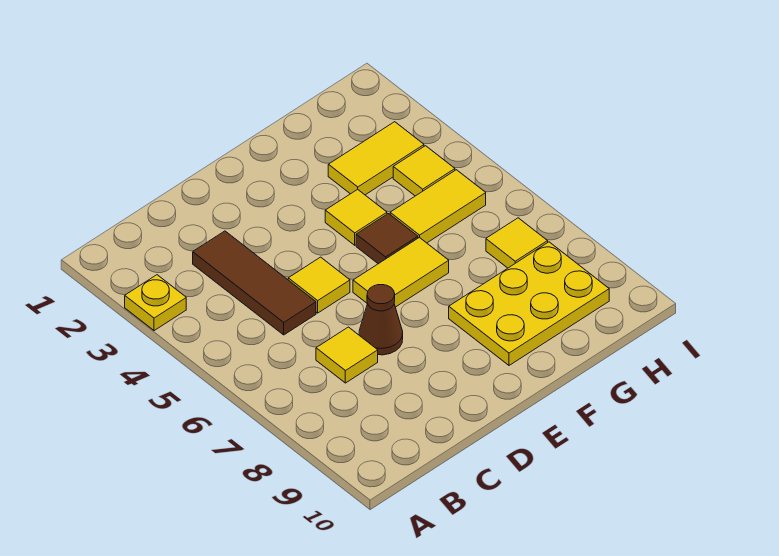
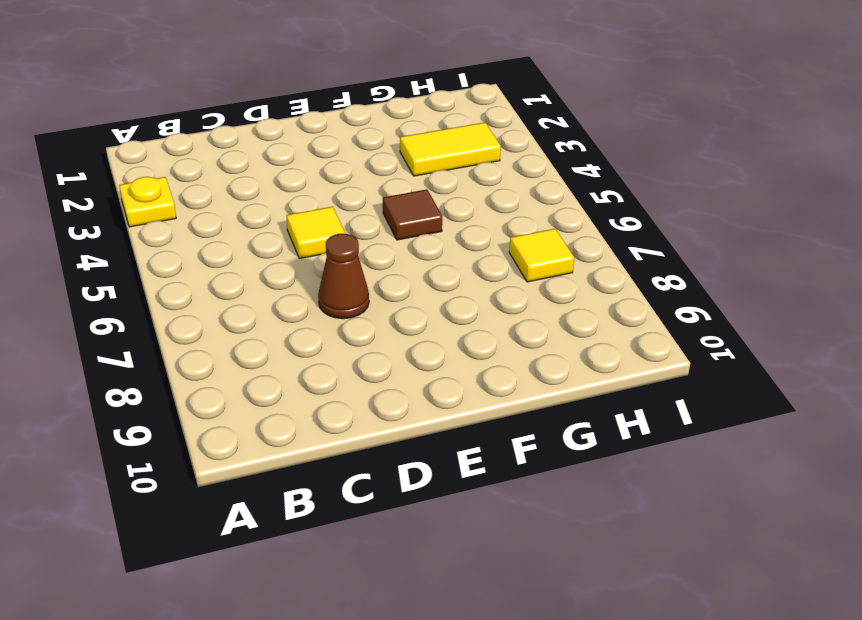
none -> brown tile C3:C5 level 1
none -> yellow tile C7 level 1
none -> yellow tile E6:F6 level 1

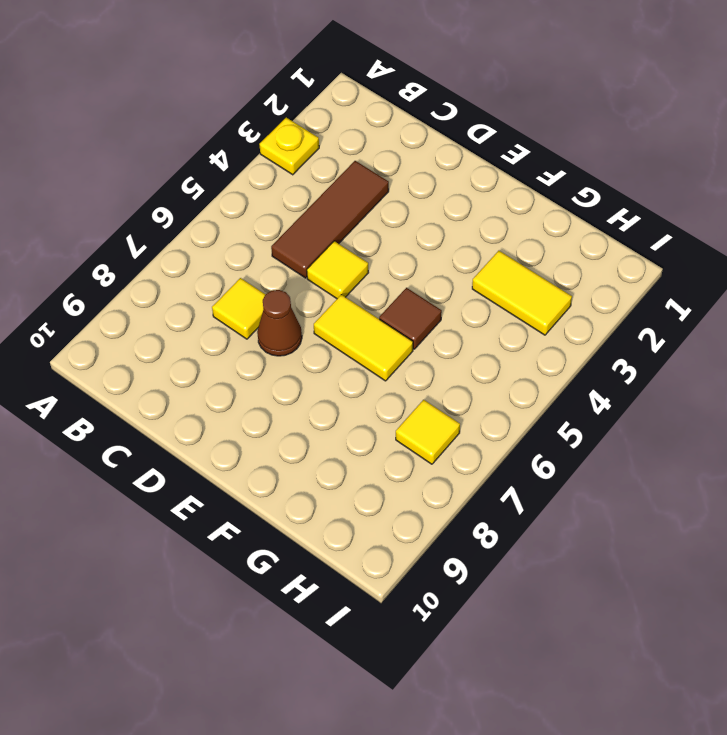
none -> yellow tile F4 level 1
none -> yellow plate F8:H9 level 1
none -> yellow tile G5:H5 level 1

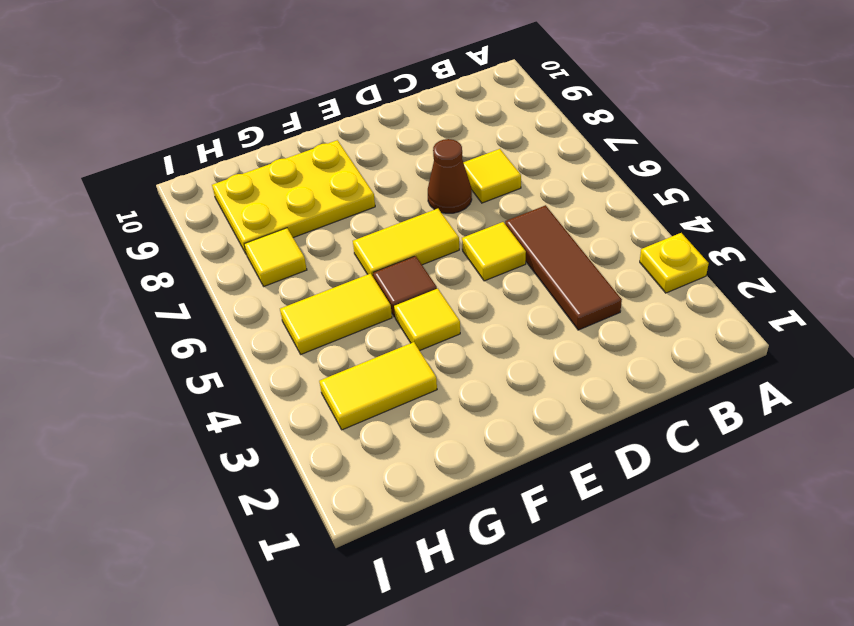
none -> yellow tile H4 level 1

